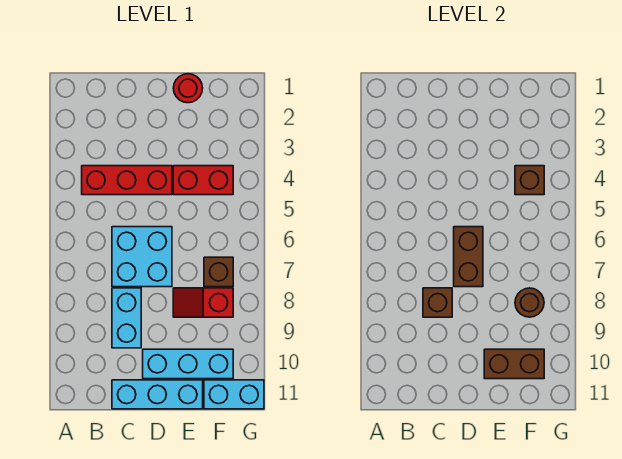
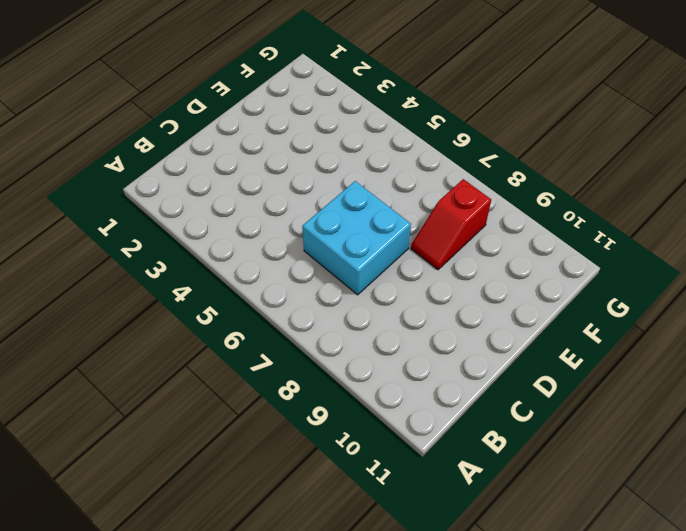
none -> red brick B4:D4 level 1
none -> cyan brick C8:C9 level 1
none -> cyan brick C11:E11 level 1

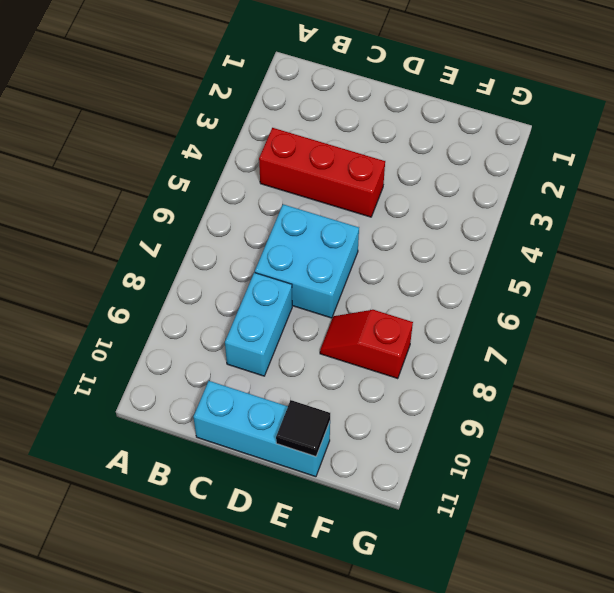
black tile E11 level 2 -> none
none -> cyan brick D10:F10 level 1
none -> red round brick E1 level 1
none -> red brick E4:F4 level 1

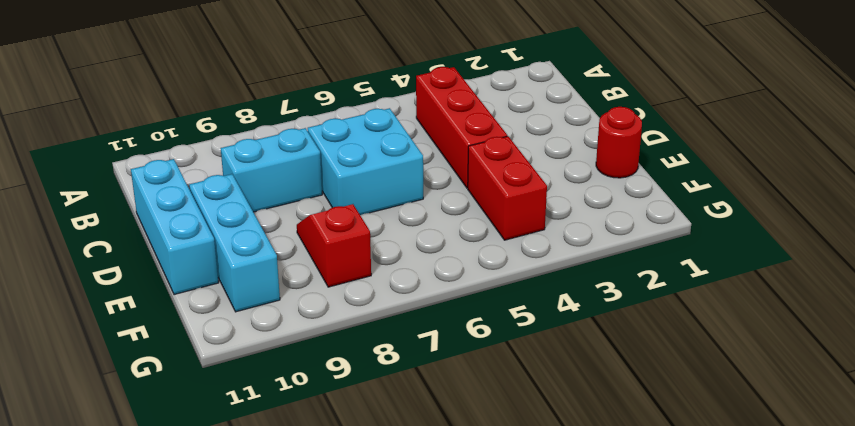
none -> brown brick F7 level 1
none -> cyan brick F11:G11 level 1
none -> brown brick C8 level 2

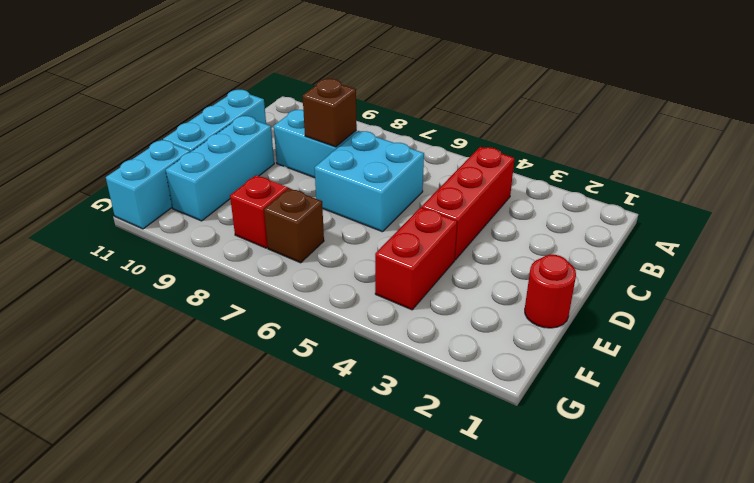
none -> brown brick D6:D7 level 2
none -> brown brick E10:F10 level 2
none -> brown brick F4 level 2

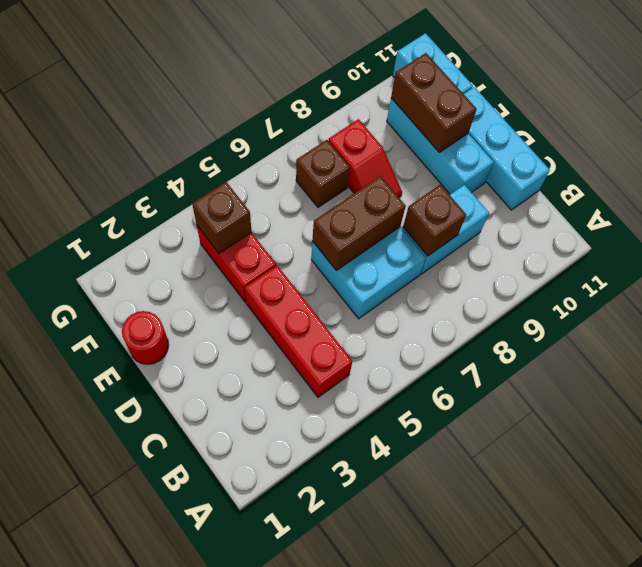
none -> brown round brick F8 level 2

